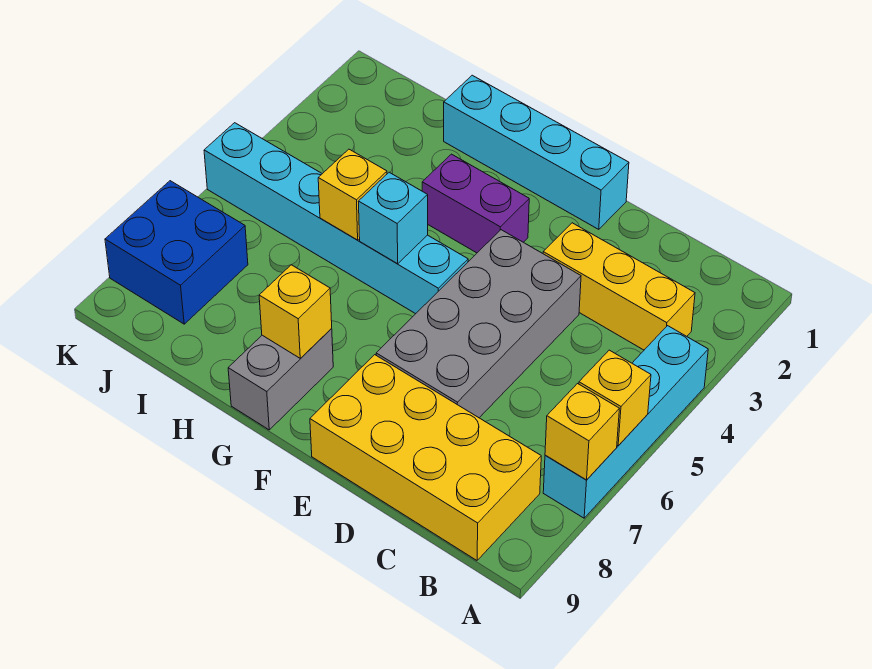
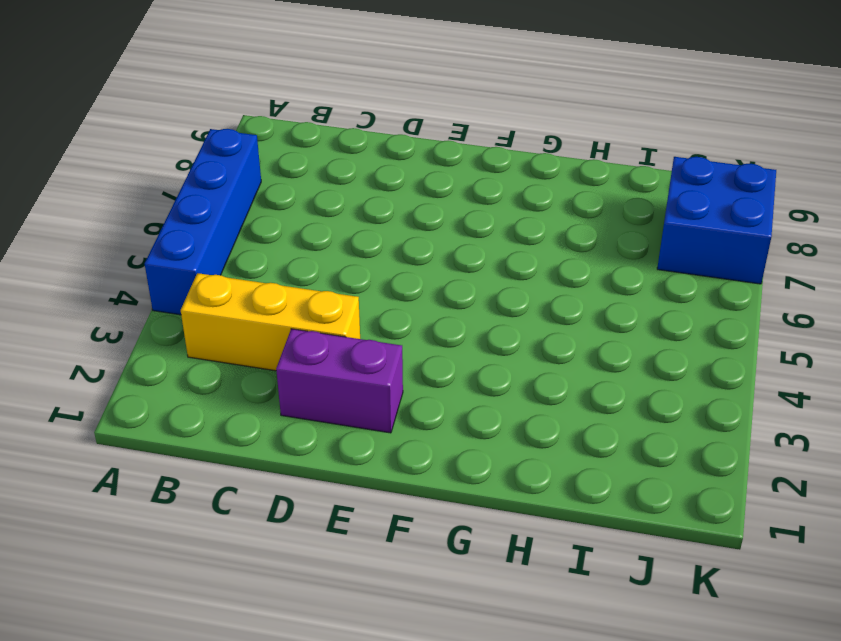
blue brick A4:A7 level 1 -> cyan brick A4:A7 level 1
purple brick D2:E2 level 1 -> purple brick F3:G3 level 1
none -> yellow brick B8:E9 level 1
none -> grey brick D4:E7 level 1
none -> cyan brick E1:H1 level 1

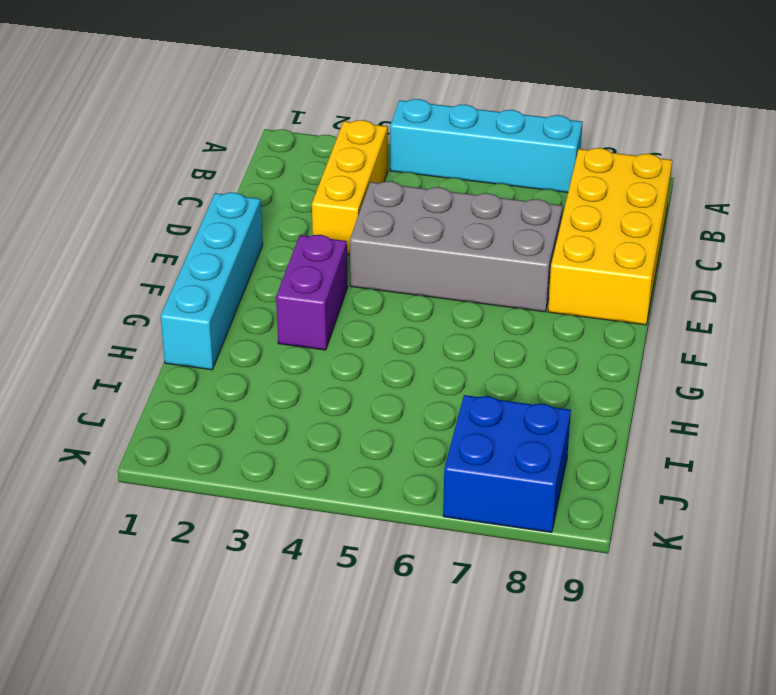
none -> cyan brick F5:K5 level 1
none -> grey brick G8:G9 level 1
none -> yellow brick A6 level 2

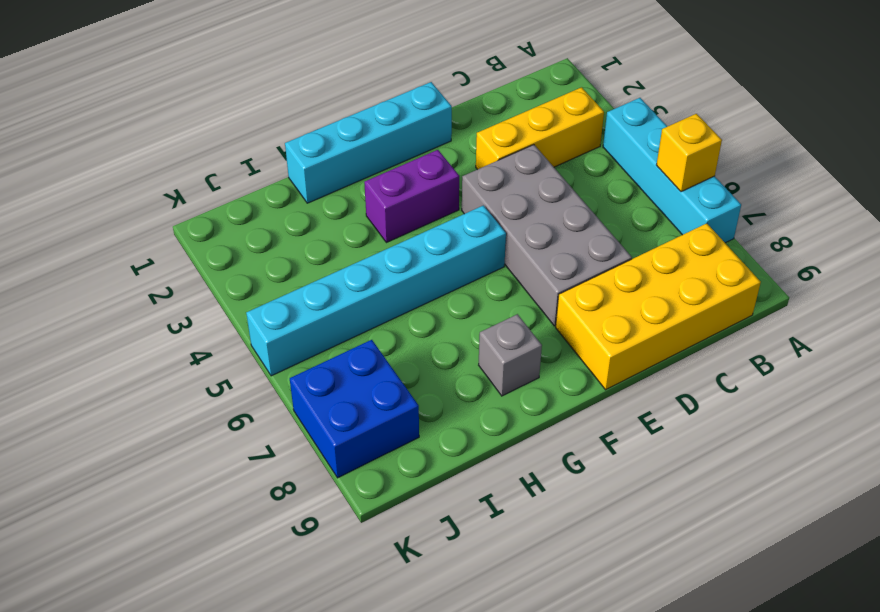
grey brick G8 level 1 -> grey brick G8:G9 level 1
none -> yellow brick A7 level 2
none -> cyan brick G5 level 2
none -> yellow brick G8 level 2

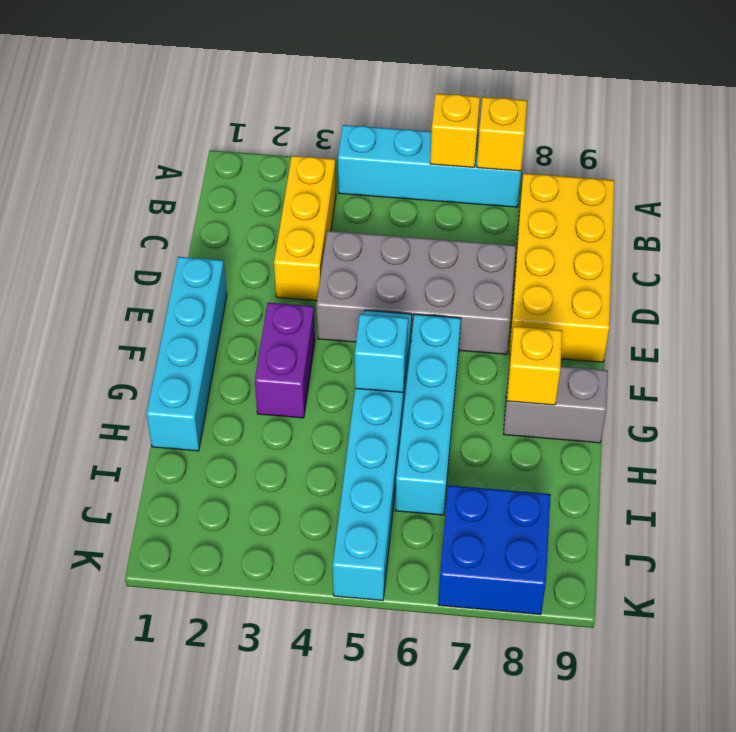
cyan brick F6:I6 level 1 -> none
none -> yellow brick H5 level 2

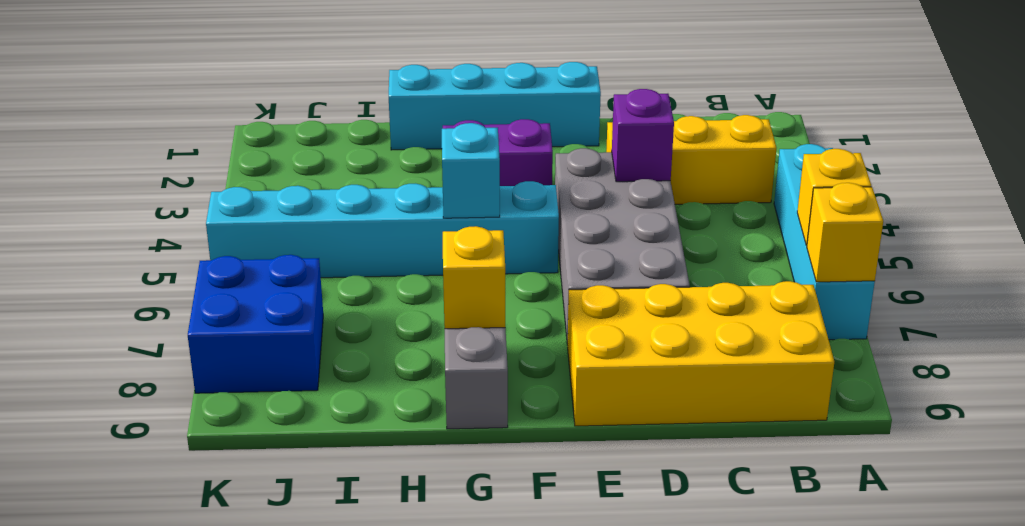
purple brick D4 level 2 -> none
none -> yellow brick H5 level 2

